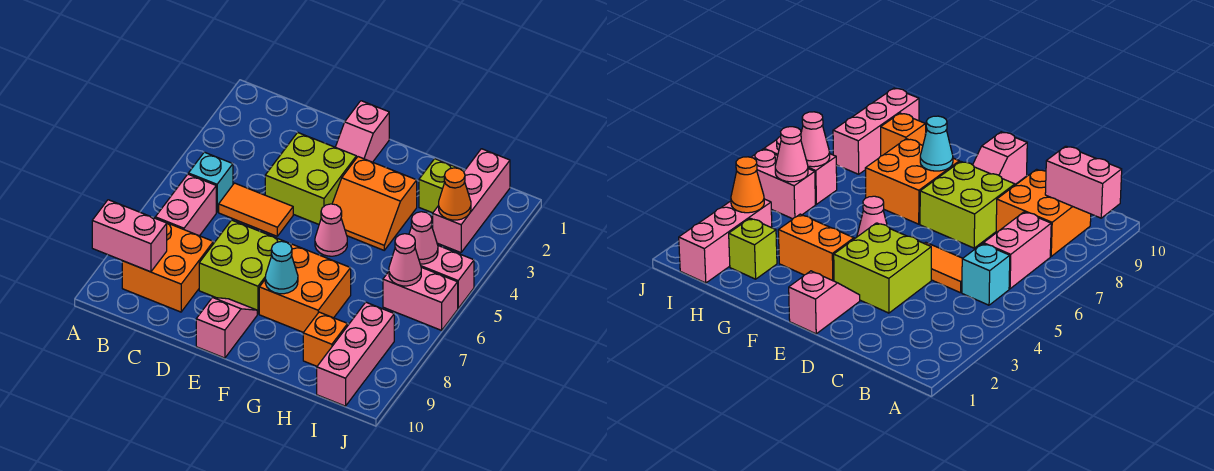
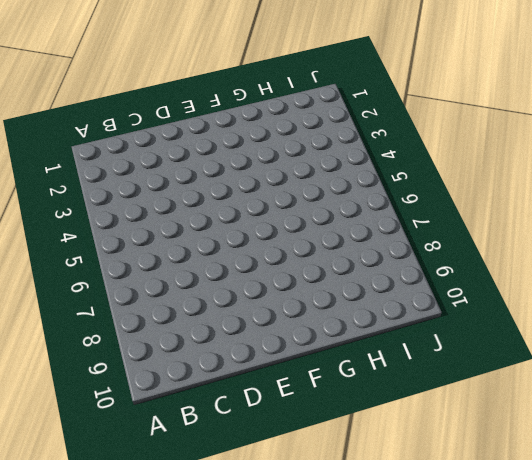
none -> cyan brick B5 level 1
none -> pink brick B6:B7 level 1
none -> orange brick B8:C9 level 1

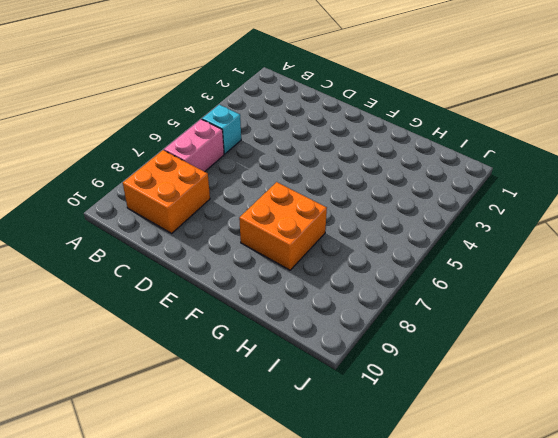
none -> orange tile C5:D5 level 1
none -> lime brick D3:E4 level 1
none -> lime brick D7:E8 level 1

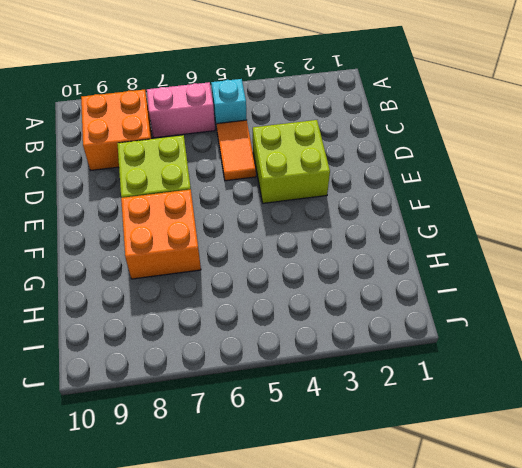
none -> pink slope E1:E2 level 1 top 1
none -> pink slope E9:E10 level 1 top 10
none -> orange slope F3:G4 level 1 top 3

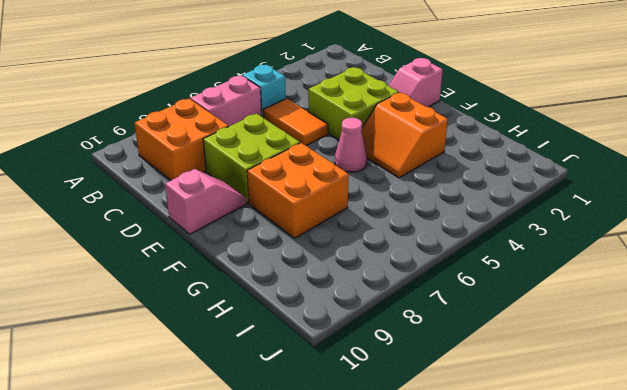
none -> lime brick H2 level 1
none -> orange brick H9 level 1
none -> pink brick I1:I3 level 1

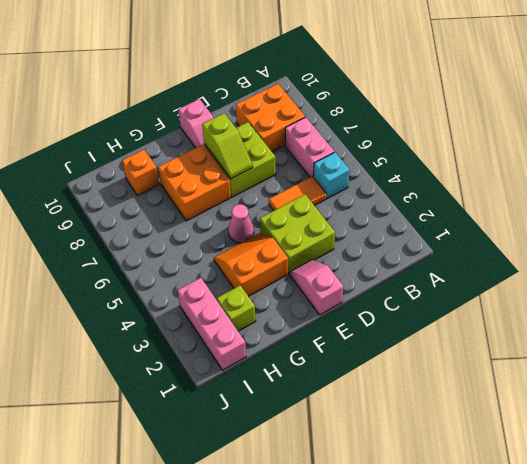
lime slope E7:E8 level 2 top 8 -> none
none -> pink brick I5:J5 level 1
none -> pink brick I6:J6 level 1
none -> pink brick I8:I10 level 1

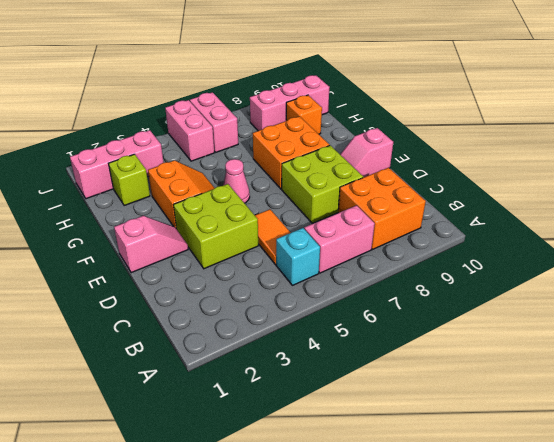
none -> pink brick A9:B9 level 2
none -> cyan cone F8 level 2
none -> orange cone I3 level 2

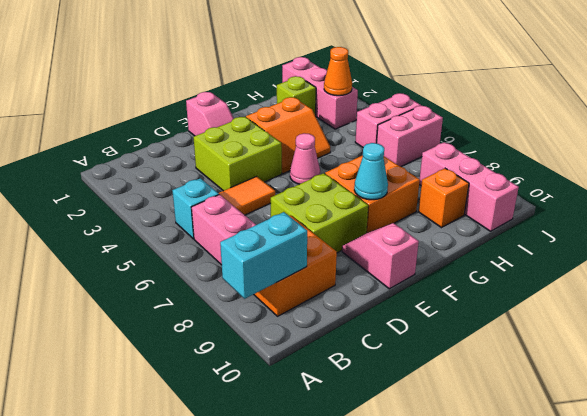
cyan brick A9:B9 level 2 -> pink brick A9:B9 level 2
none -> pink cone I5 level 2
none -> pink cone I6 level 2

